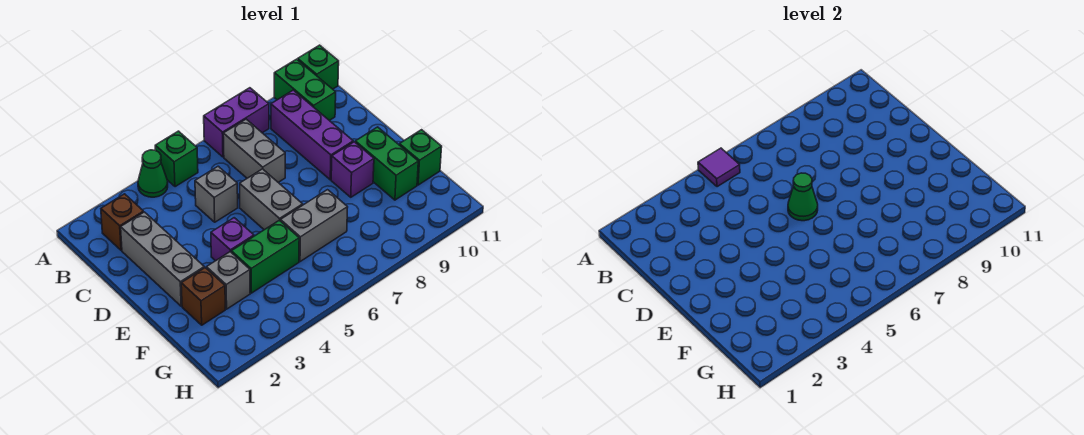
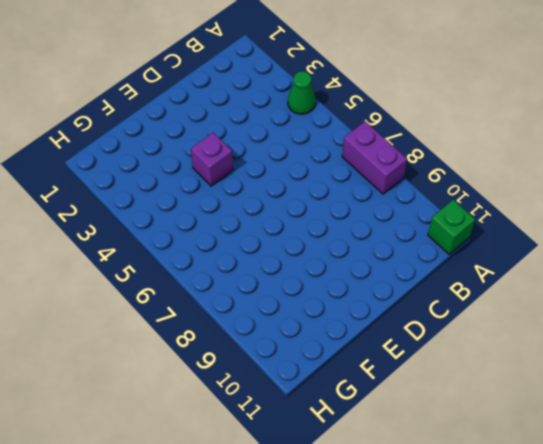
none -> green brick A5 level 1
none -> green brick A10:B10 level 1
none -> brown brick B2 level 1

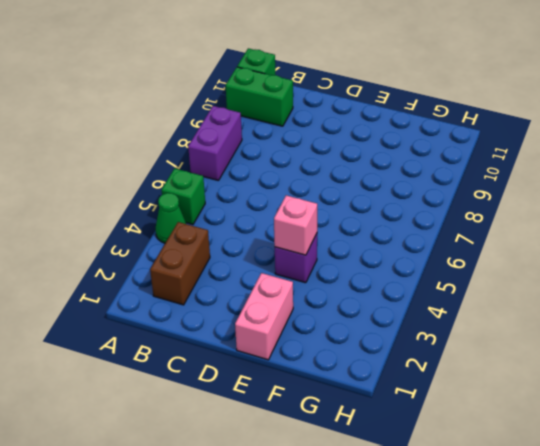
brown brick B2:B3 level 1 -> brown brick B2 level 1
pink brick E1:E2 level 1 -> grey brick C2:E2 level 1
pink brick E4 level 2 -> none
none -> grey brick B7:C7 level 1
none -> purple brick B9:D9 level 1
none -> grey brick C5 level 1

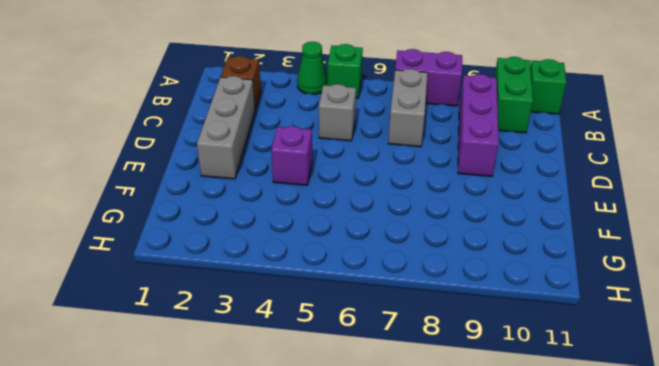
none -> grey brick D6:E6 level 1
none -> purple brick E9 level 1
none -> green brick E10:F10 level 1

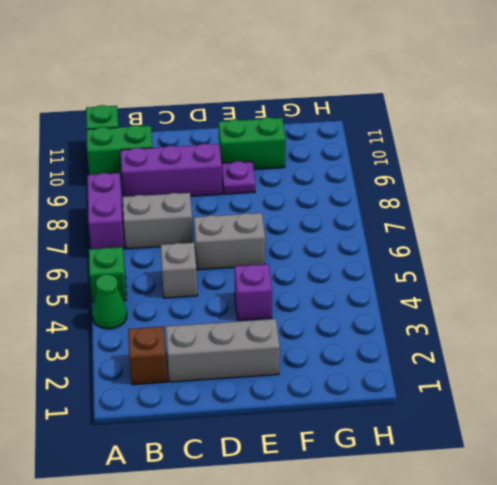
purple plate E9 level 1 -> purple brick E9 level 1
none -> brown brick F2 level 1
none -> grey brick F3 level 1
none -> green brick F4:F5 level 1

